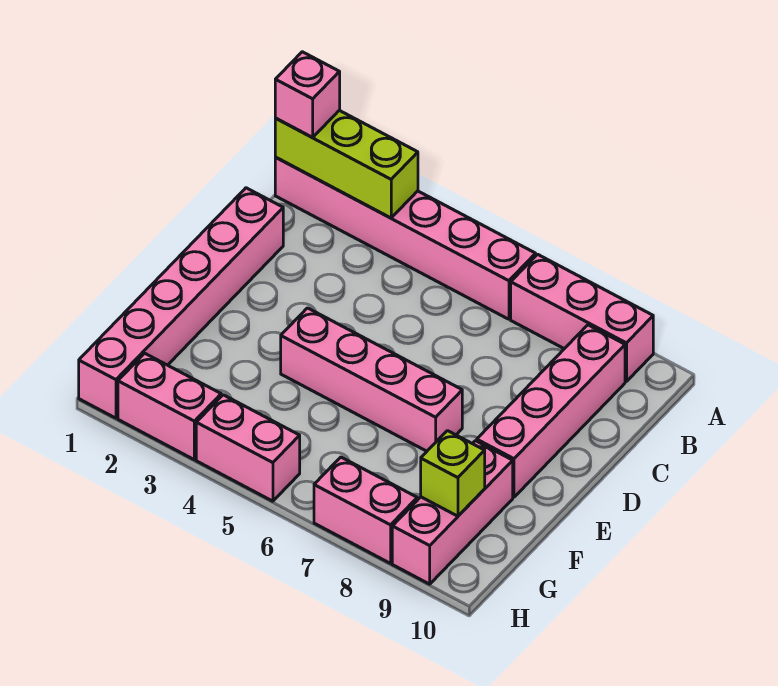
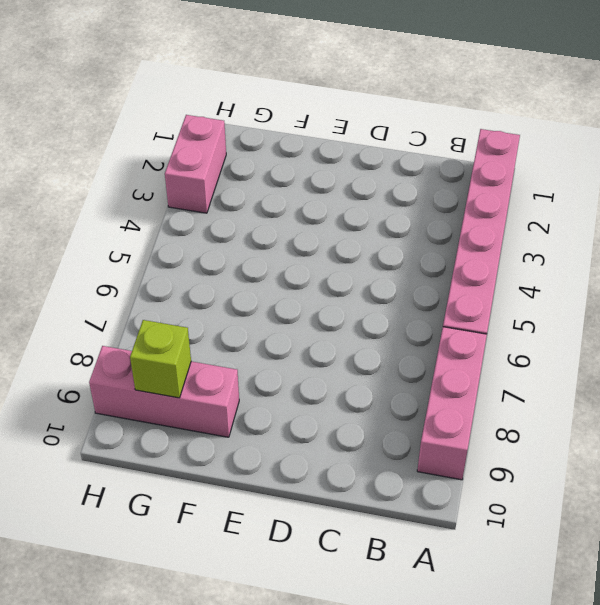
none -> pink brick B9:E9 level 1
none -> pink brick C1:H1 level 1
none -> pink brick E4:E7 level 1

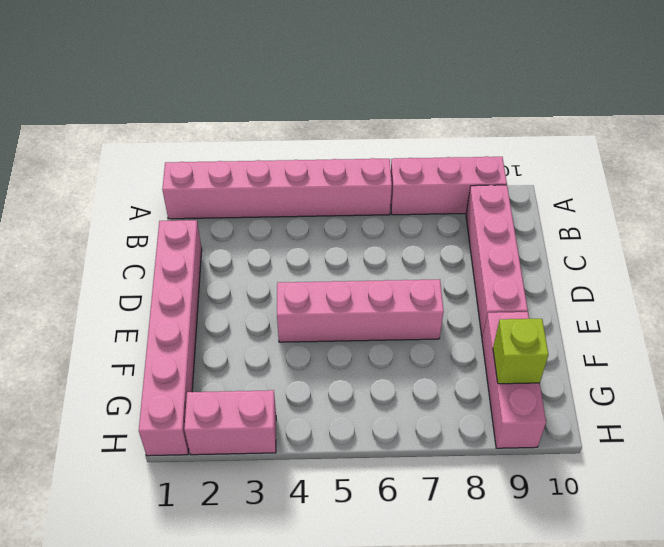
none -> pink brick H4:H5 level 1
none -> pink brick H7:H8 level 1
none -> lime brick A1:A3 level 2

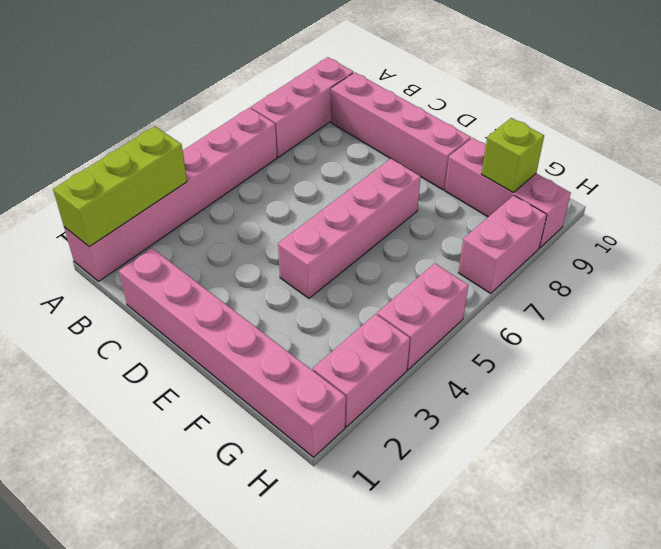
none -> pink brick A1 level 3

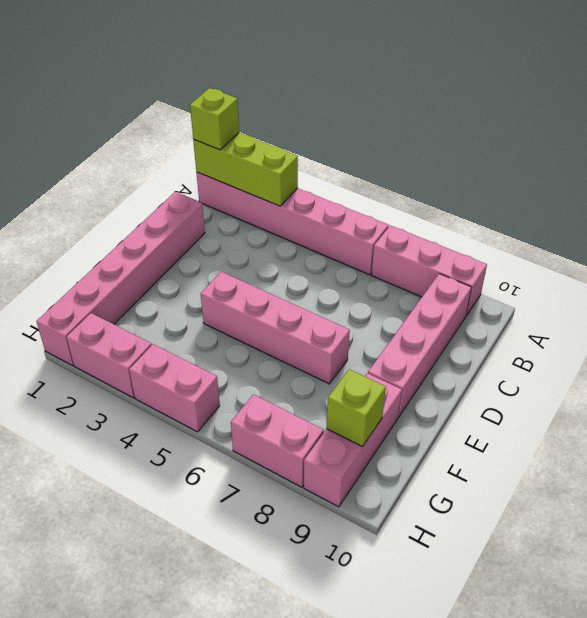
lime brick A1 level 3 -> pink brick A1 level 3

